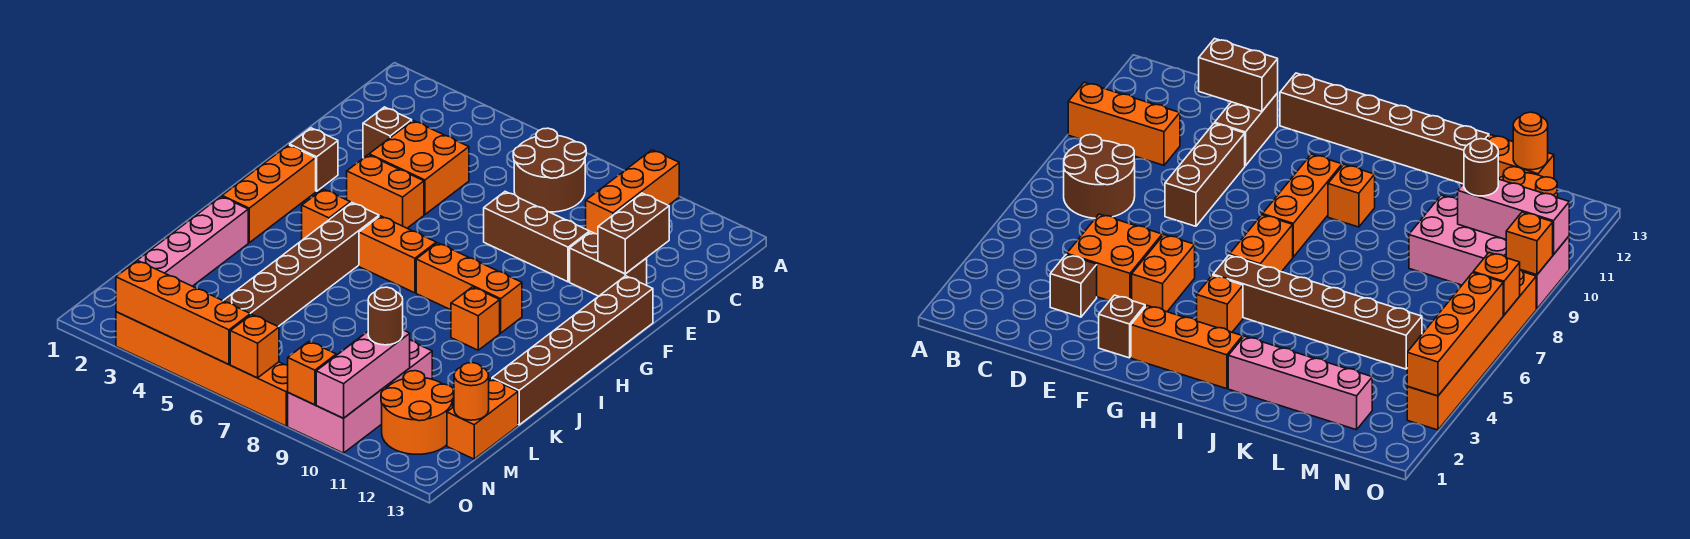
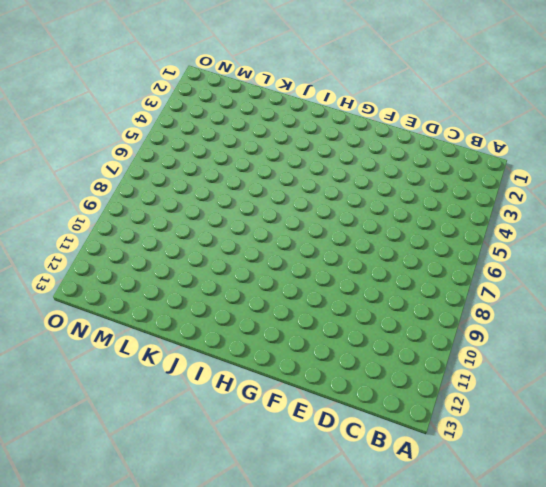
none -> orange brick A10:C10 level 1
none -> brown round brick B7:C8 level 1
none -> brown brick D3 level 1

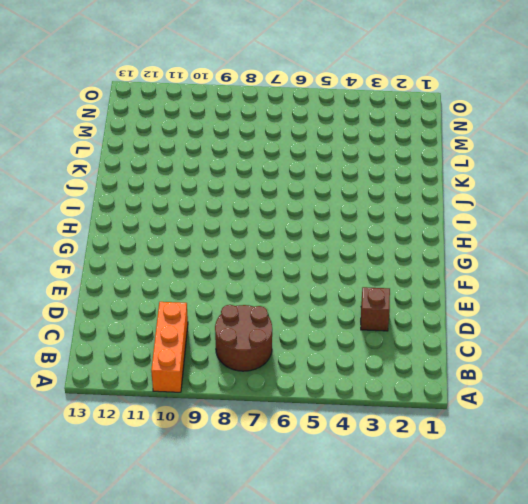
none -> orange brick D4:E5 level 1
none -> brown brick E8:E10 level 1
none -> brown brick E11:E12 level 1

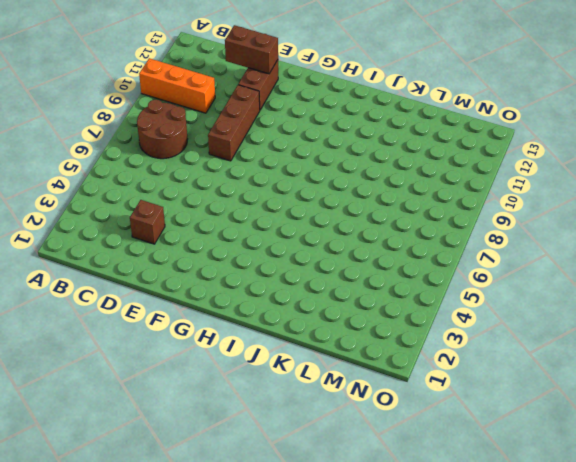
none -> orange brick D4:E5 level 1
none -> brown brick F2 level 1
none -> orange brick F4:F5 level 1

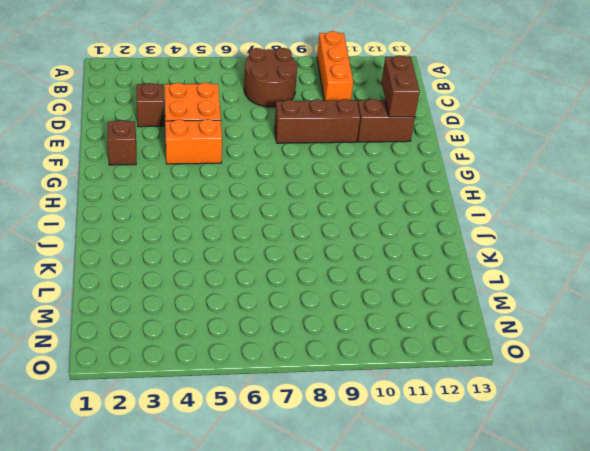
none -> brown brick F13:K13 level 1
none -> orange brick G2:I2 level 1
none -> orange brick H4 level 1

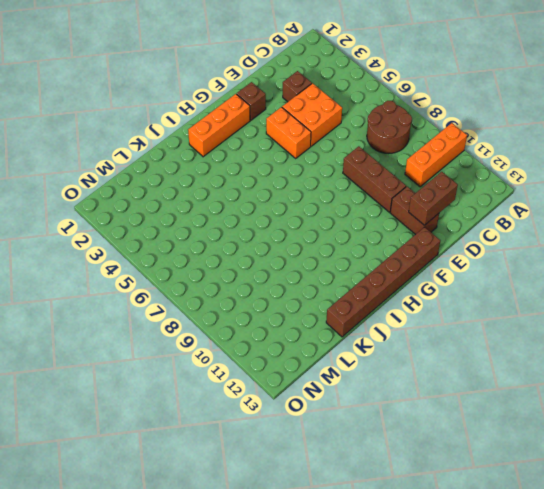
none -> orange brick H4 level 1
none -> brown brick H5:M5 level 1
none -> orange brick H6:H7 level 1

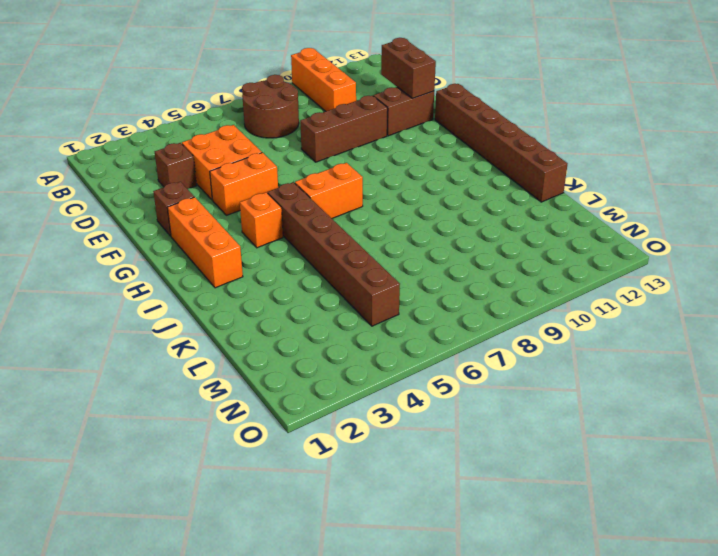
none -> orange brick H8:H10 level 1
none -> orange brick I10 level 1
none -> pink brick J2:M2 level 1

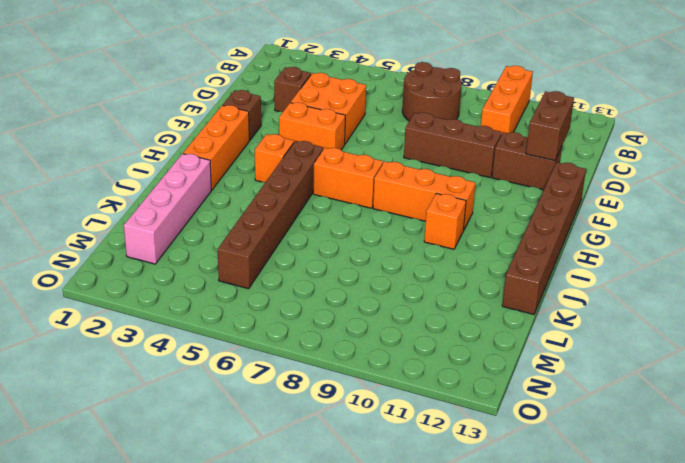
none -> pink brick L9:O10 level 1
none -> orange brick L13:M13 level 1
none -> orange round brick M11:N12 level 1

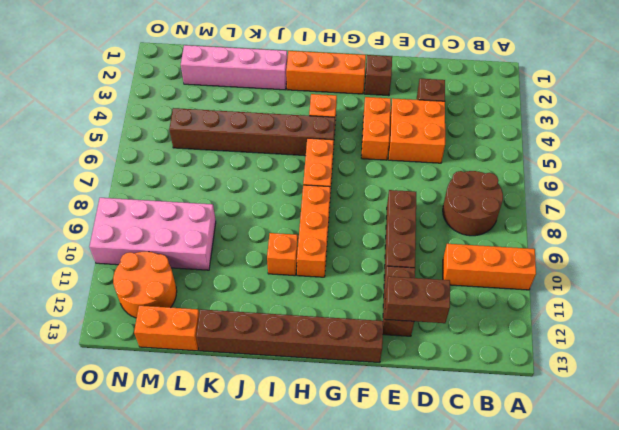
none -> orange brick O3:O8 level 1
none -> pink brick M10:O10 level 2
none -> orange round brick M13 level 2

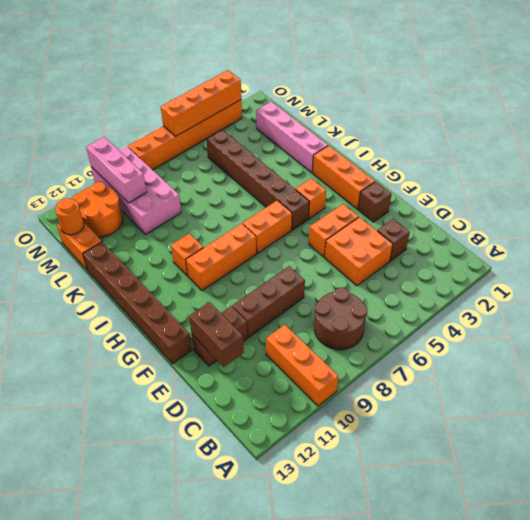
none -> orange brick O7 level 2
none -> orange brick O9 level 2
none -> brown round brick M10 level 3

